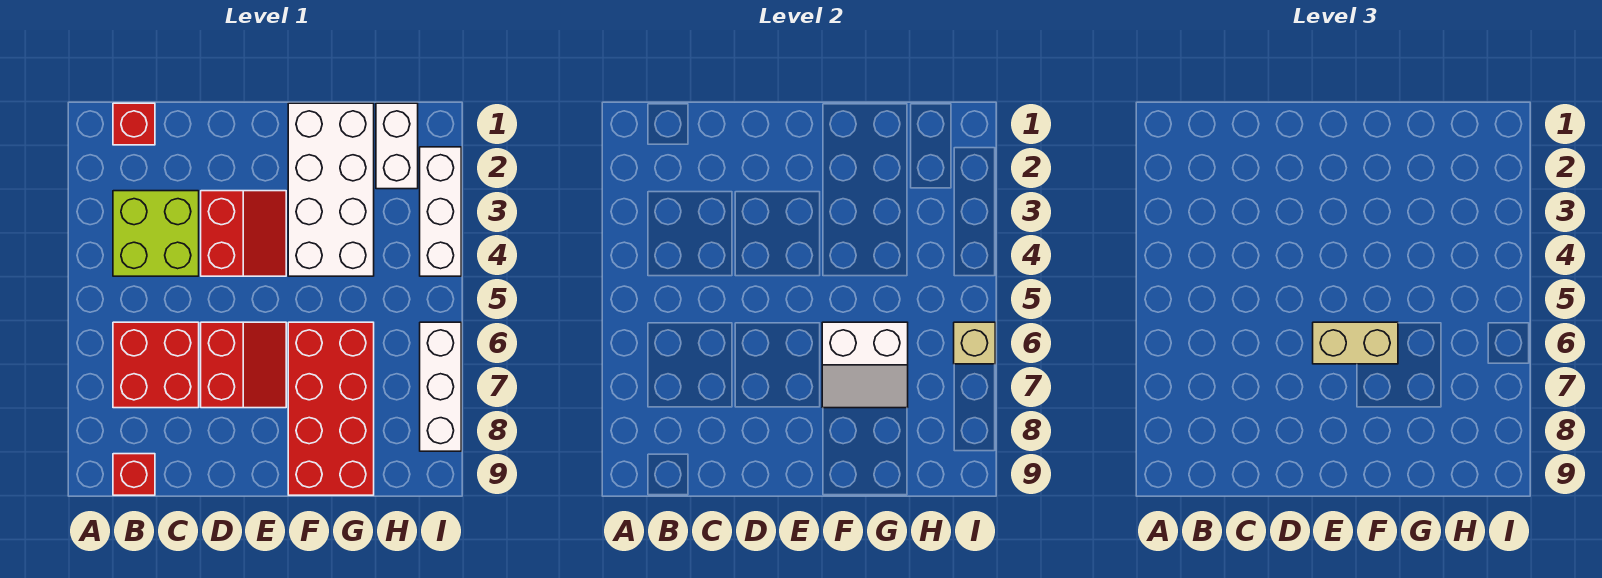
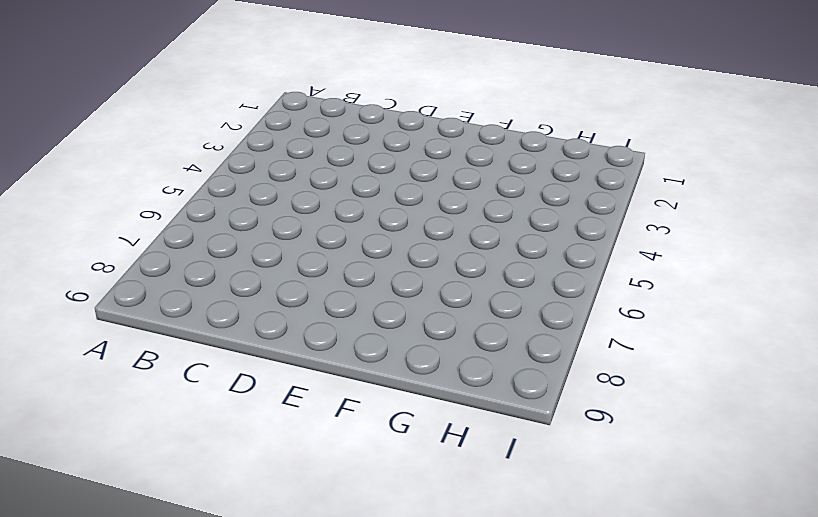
none -> red brick B1 level 1
none -> lime brick B3:C4 level 1
none -> red brick B6:C7 level 1

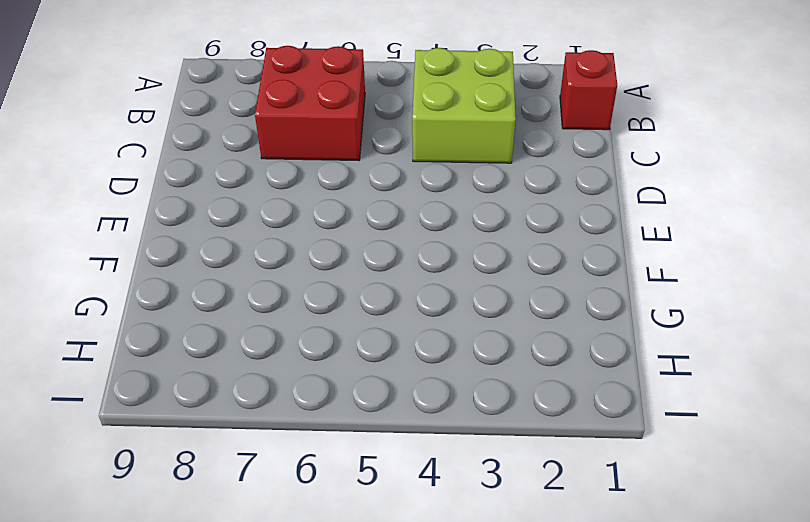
none -> red brick B9 level 1
none -> red slope D3:E4 level 1 top D
none -> red slope D6:E7 level 1 top D

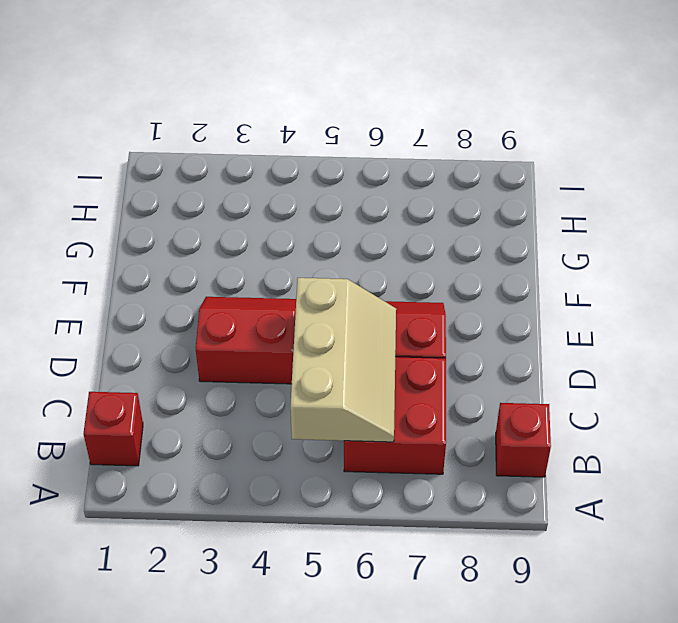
tan slope B5:D6 level 2 top 5 -> none
none -> lime brick B3:C4 level 1
none -> white brick F1:G4 level 1
none -> red brick F6:G9 level 1

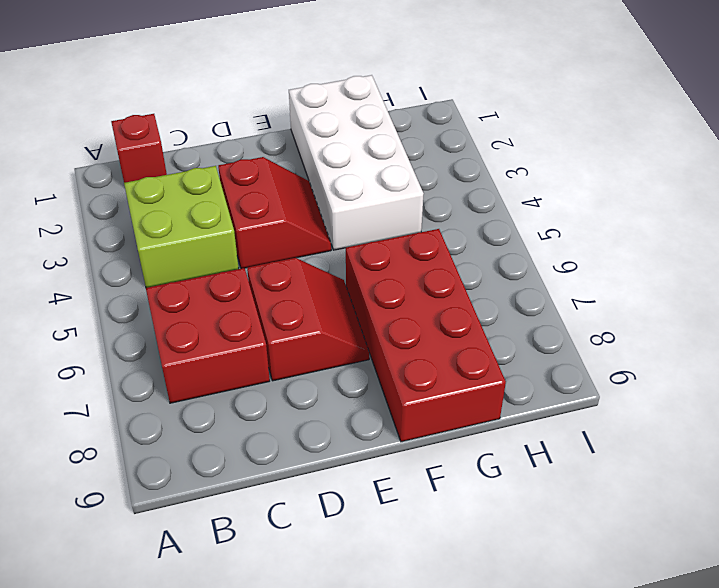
none -> red brick B9 level 1
none -> white brick H1:H2 level 1
none -> white brick I2:I4 level 1

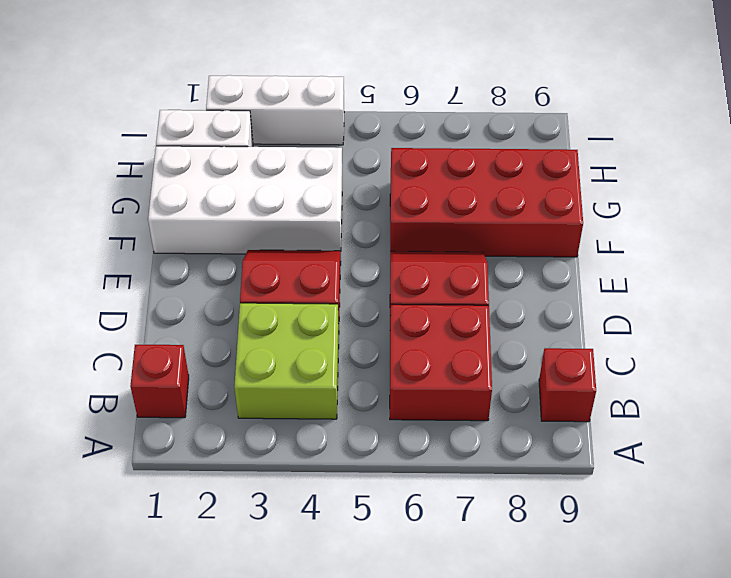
none -> white brick I6:I8 level 1
none -> white slope F6:G7 level 2 top 6
none -> tan brick I6 level 2

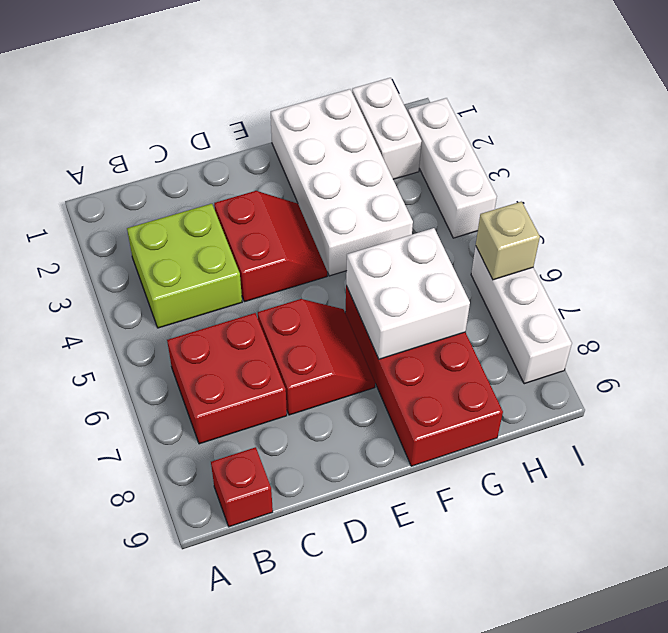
white brick F6:G7 level 2 -> white slope F6:G7 level 2 top 6
none -> red brick B1 level 1
none -> tan brick E6:F6 level 3

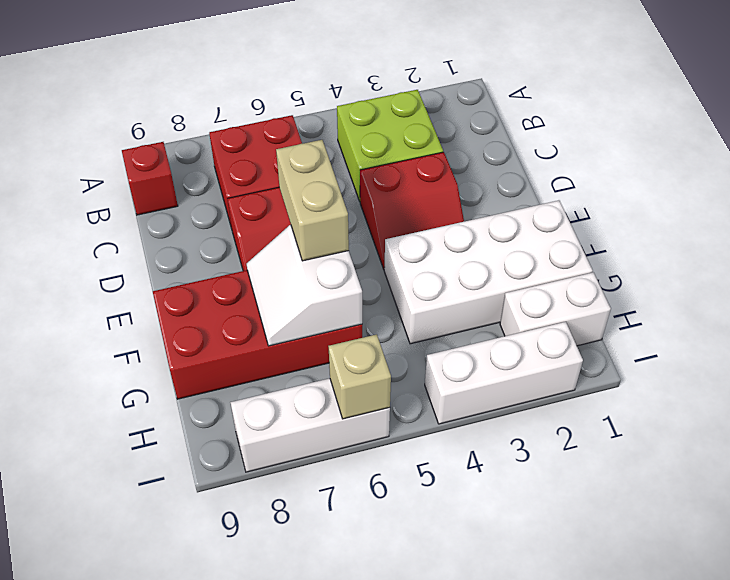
none -> red brick B1 level 1

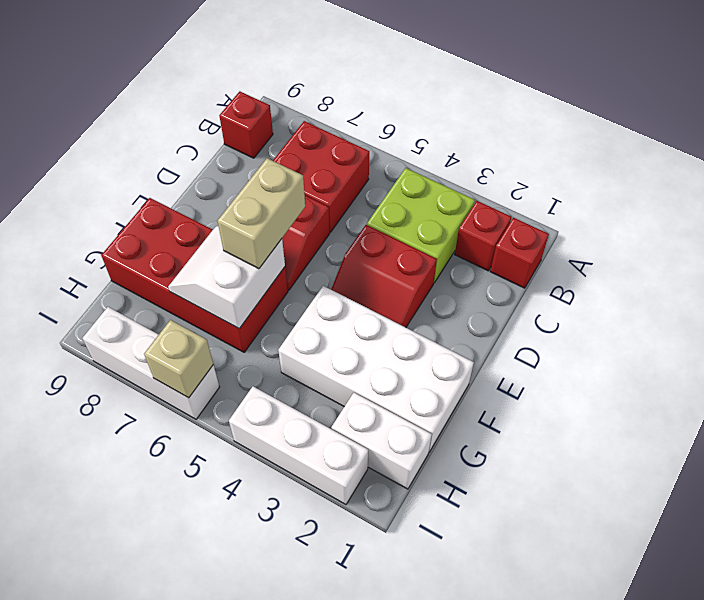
red brick B2 level 1 -> none

